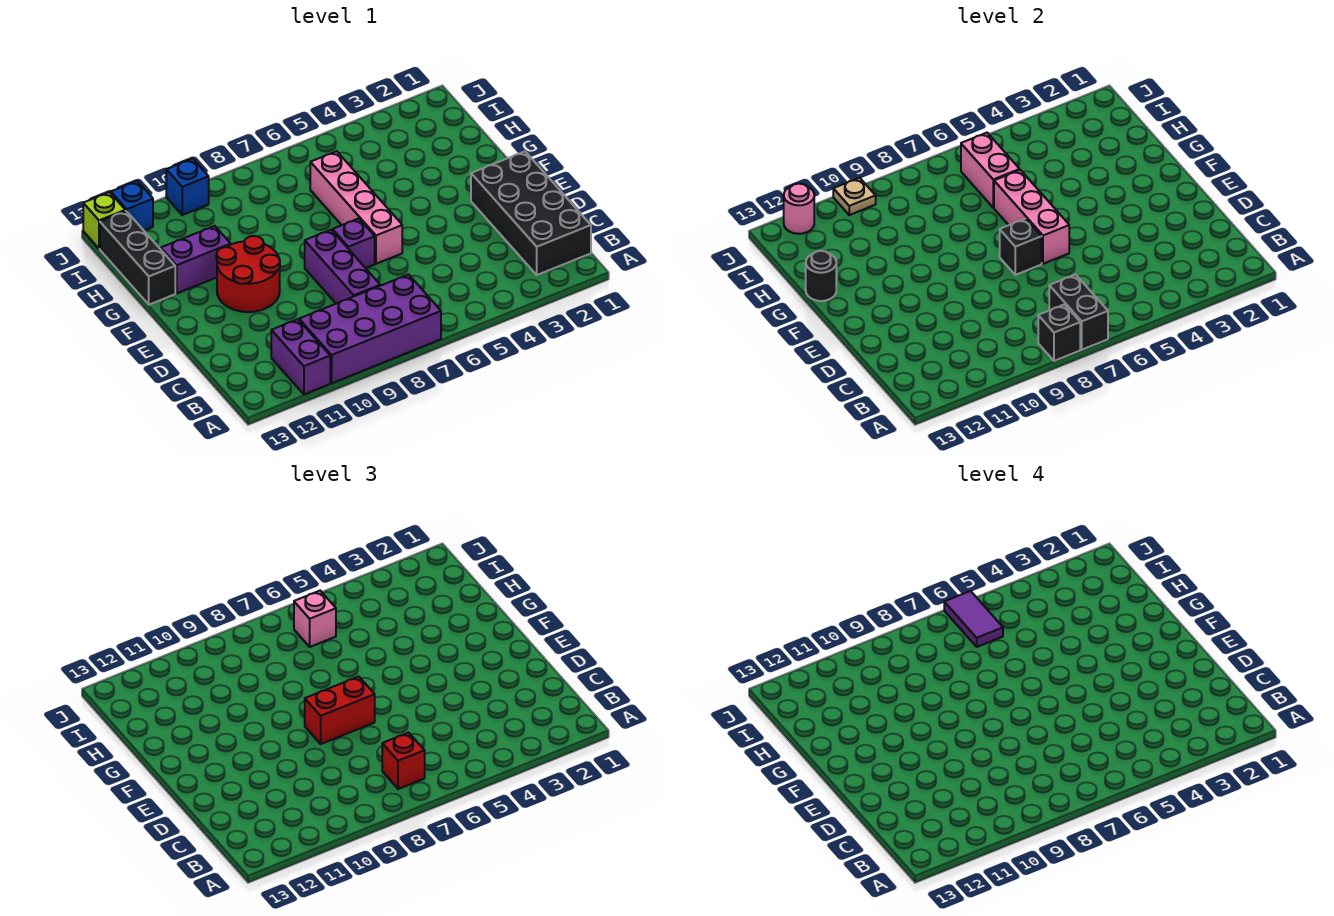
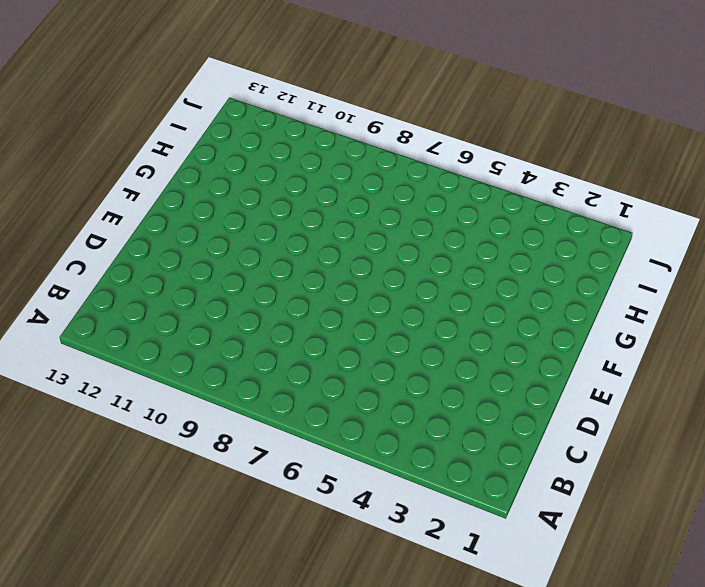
none -> purple brick A7:B10 level 1
none -> purple brick A11:B11 level 1
none -> black brick B1:E2 level 1

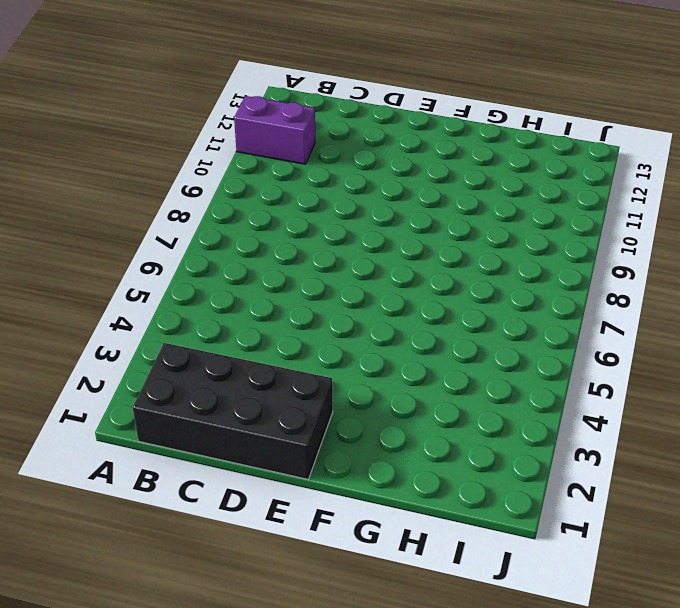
none -> purple brick A7:B10 level 1
none -> purple brick C8:E8 level 1
none -> pink brick E6:H6 level 1

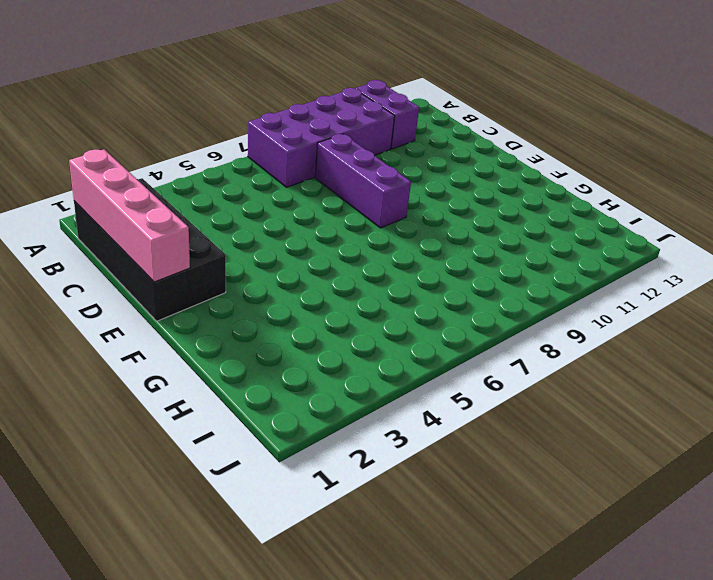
pink brick B1:E1 level 2 -> pink brick E6:H6 level 1
none -> purple brick E7 level 1
none -> red round brick E10:F11 level 1
none -> purple brick G11:G12 level 1

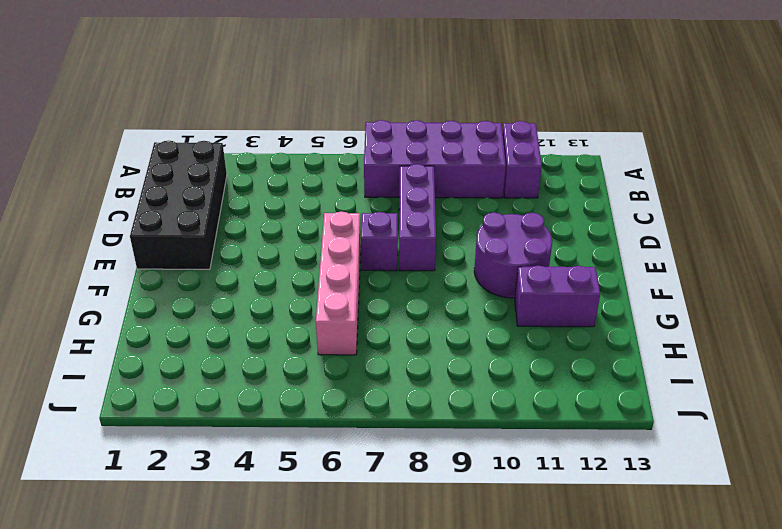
purple round brick E10:F11 level 1 -> red round brick E10:F11 level 1
none -> black brick G13:I13 level 1
none -> blue brick J10 level 1
none -> blue brick J12 level 1

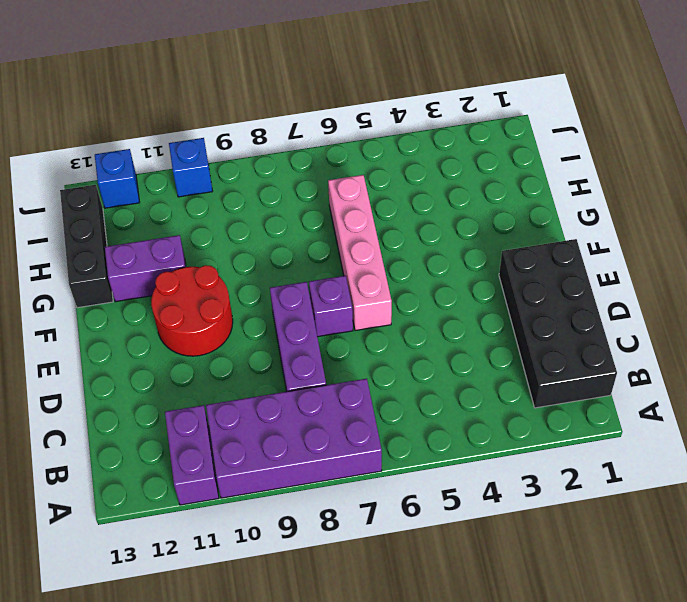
none -> lime brick J13 level 1
none -> black brick A7:B7 level 2
none -> black brick A8 level 2

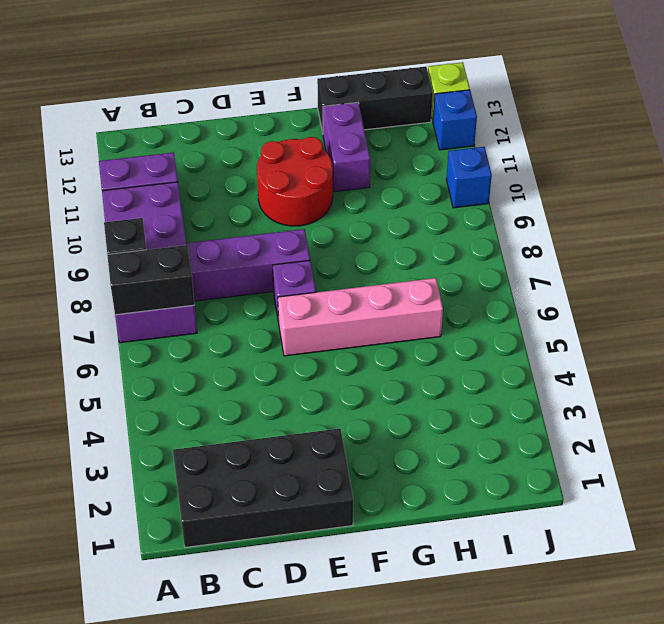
none -> pink brick E6:G6 level 2
none -> black brick E7 level 2
none -> black round brick G13 level 2

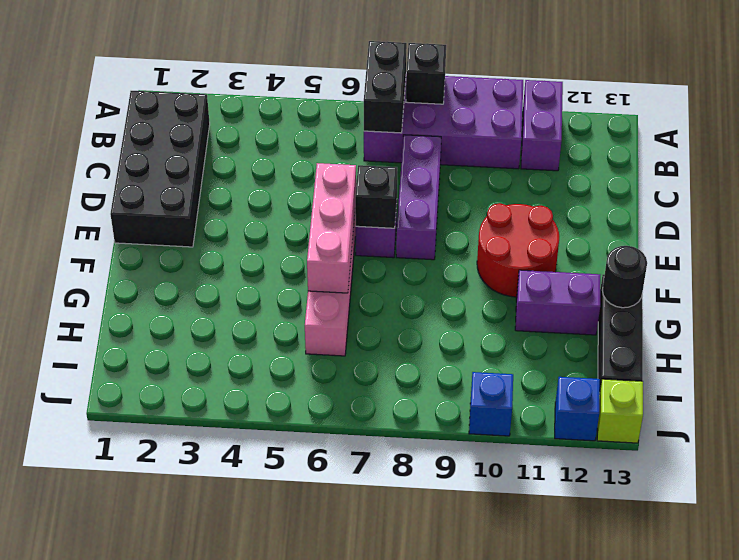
none -> pink brick H6:I6 level 2
none -> tan plate J10 level 2
none -> pink round brick J12 level 2

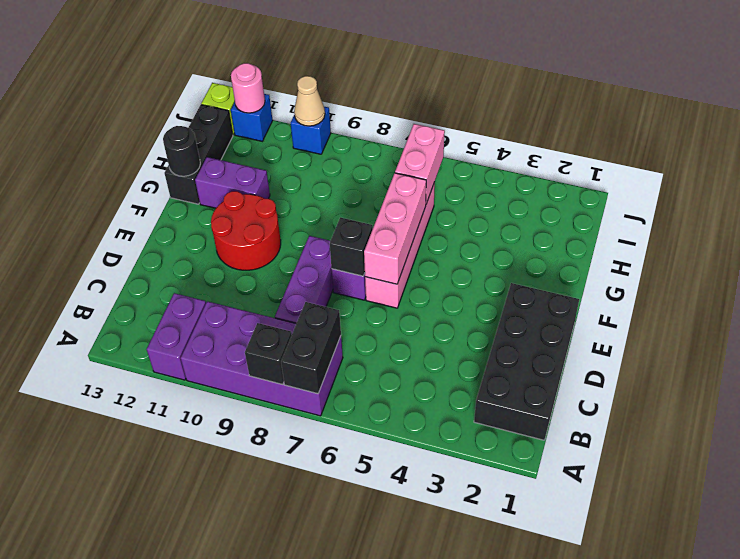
tan cone J10 level 2 -> tan plate J10 level 2
none -> red brick B7 level 3
none -> red brick E7:E8 level 3
none -> pink brick I6 level 3

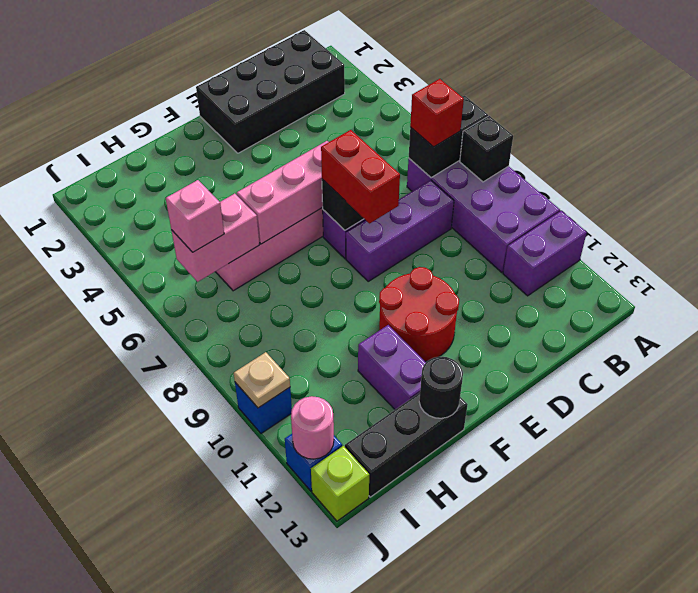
none -> purple tile I6:J6 level 4

